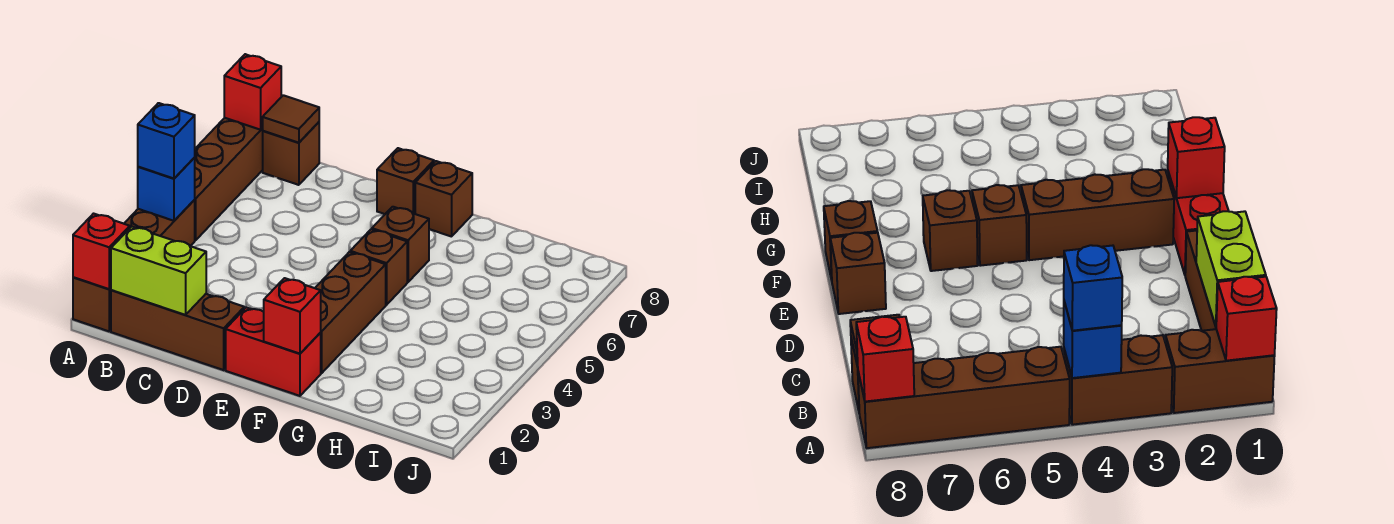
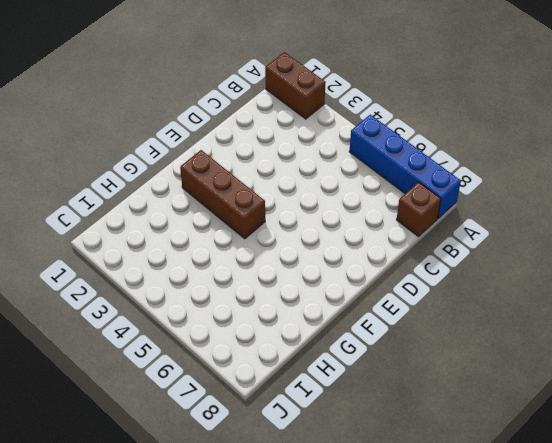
blue brick A5:A8 level 1 -> brown brick A5:A8 level 1
none -> brown brick A3:A4 level 1
none -> brown brick B1:D1 level 1
none -> red brick E1:F1 level 1

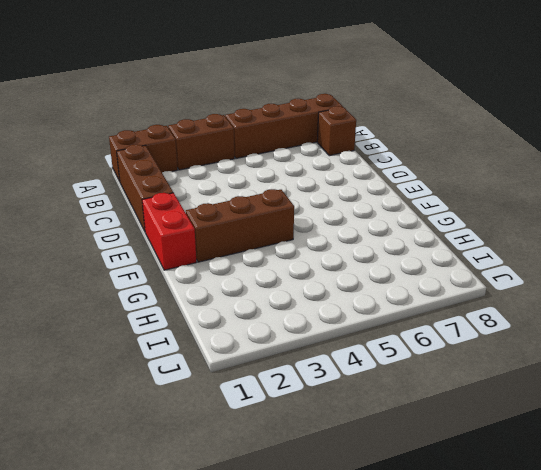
none -> brown brick E8 level 1
none -> brown brick F5 level 1
none -> brown brick F6 level 1

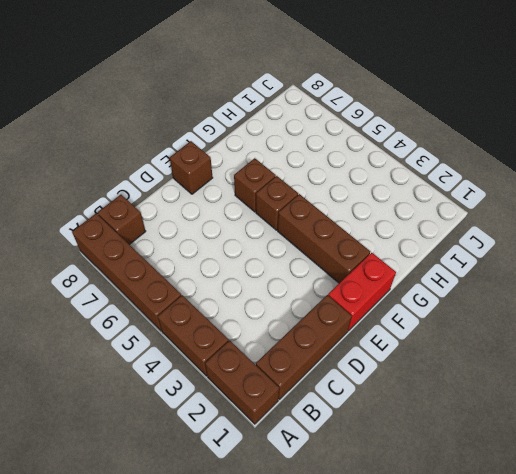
none -> brown brick F8 level 1
none -> red brick A1 level 2
none -> blue brick A4 level 2

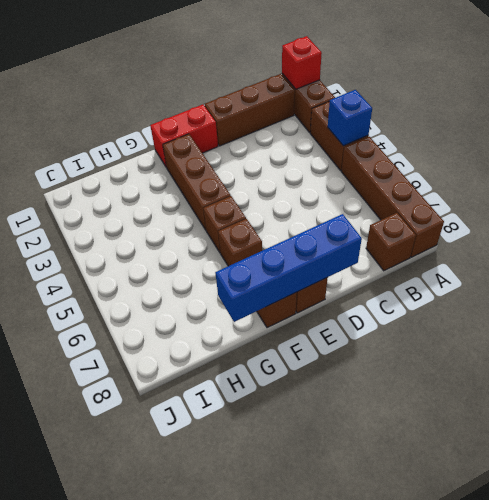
blue brick D8:G8 level 2 -> none
none -> red brick A8 level 2
none -> lime brick B1:C1 level 2
none -> brown tile B8 level 2

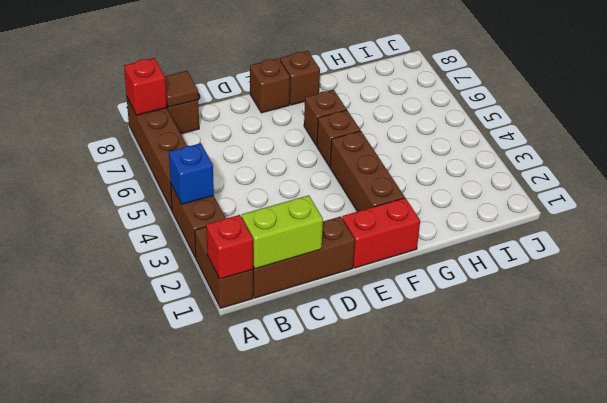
none -> red brick F1 level 2
none -> blue brick A4 level 3

